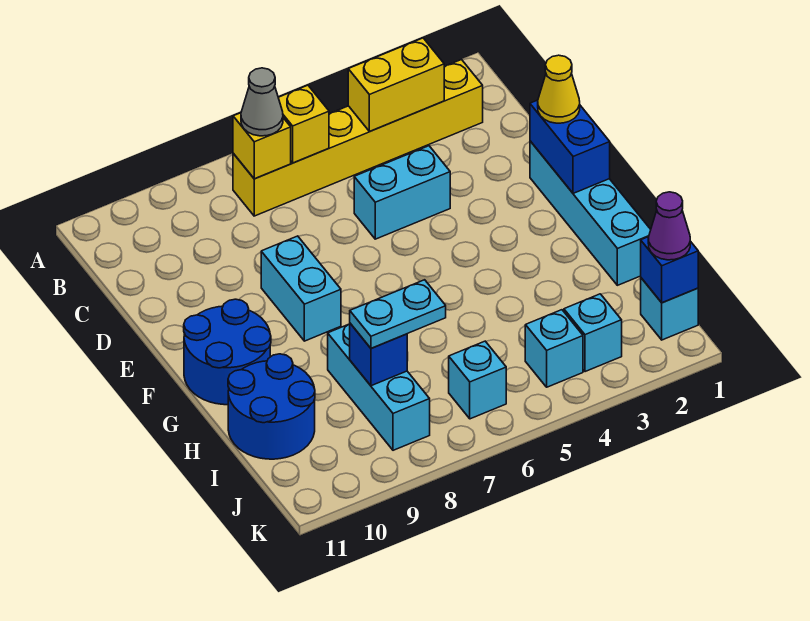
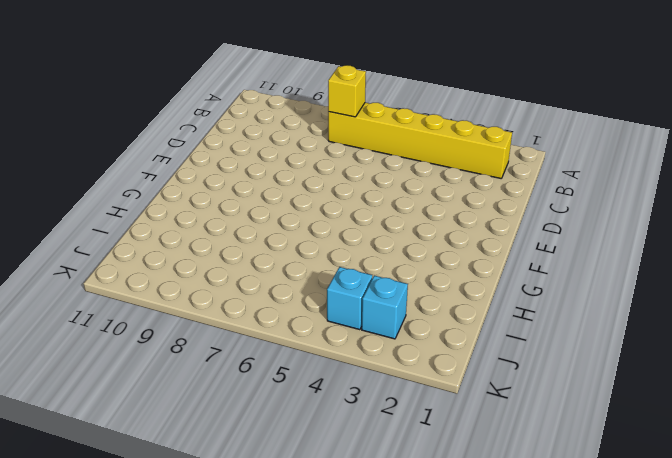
none -> cyan brick D4:D5 level 1
none -> cyan brick E1:H1 level 1
none -> cyan brick E8:F8 level 1

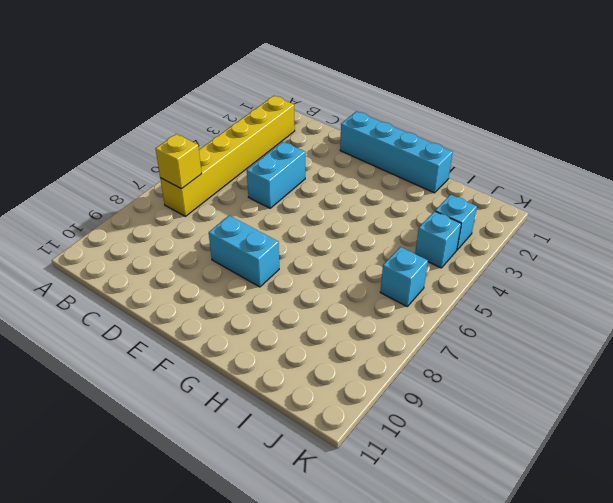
none -> blue round brick F10:G11 level 1
none -> cyan brick H8:J8 level 1
none -> blue round brick H10:I11 level 1

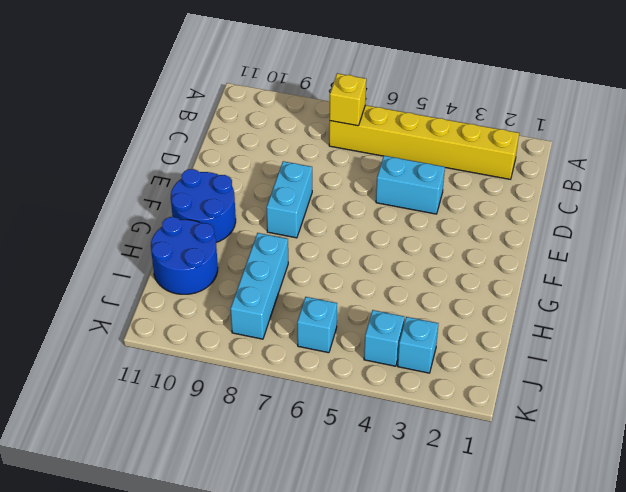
none -> cyan brick E1:H1 level 1
none -> cyan brick J1 level 1
none -> yellow brick B3:B4 level 2

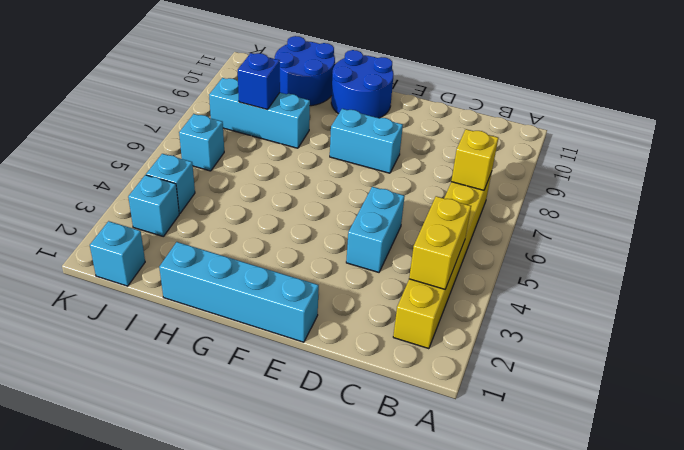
none -> yellow brick B6 level 2
none -> blue brick E1:F1 level 2
none -> blue brick J1 level 2

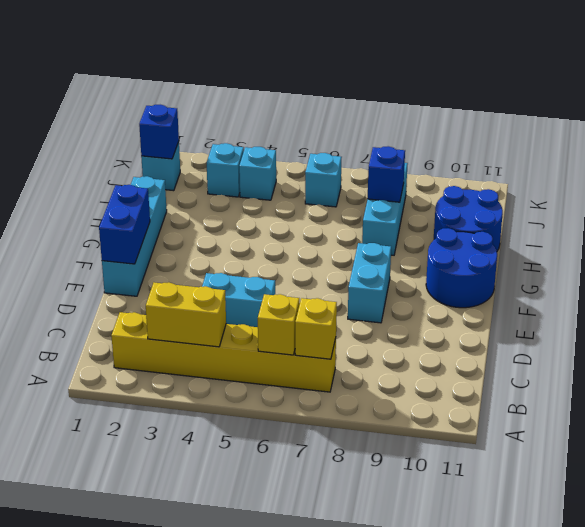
none -> grey cone B7 level 3
none -> yellow cone E1 level 3
none -> cyan plate I7:I8 level 3

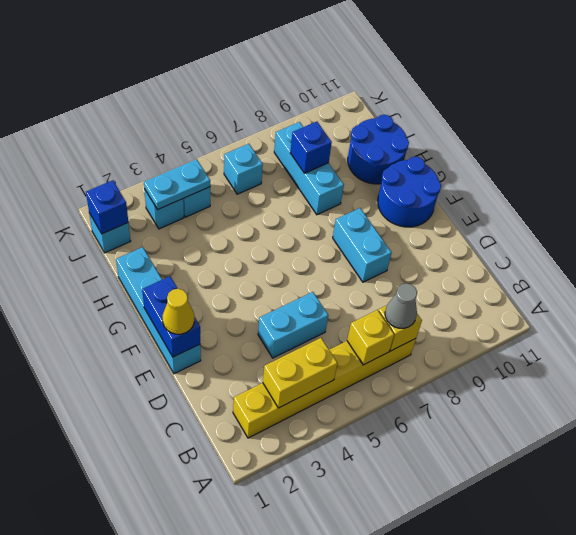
cyan plate J3:J4 level 2 -> cyan plate I7:I8 level 3
none -> purple cone J1 level 3

